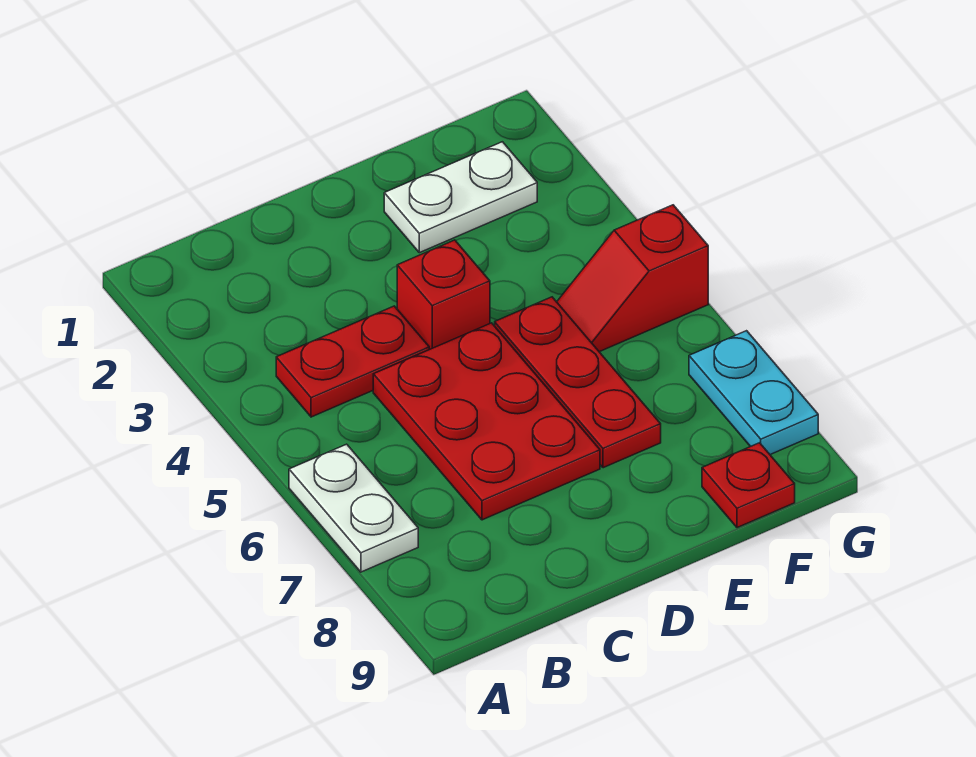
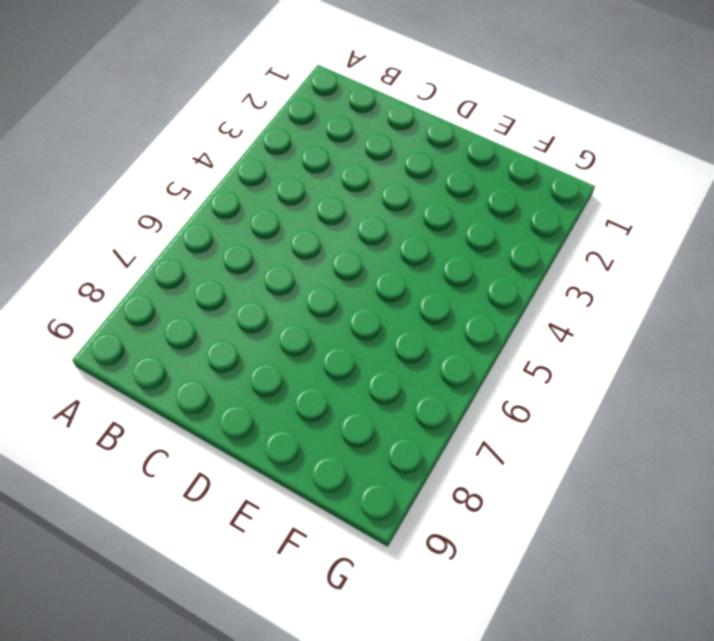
none -> white plate A6:A7 level 1
none -> red plate B4:C4 level 1

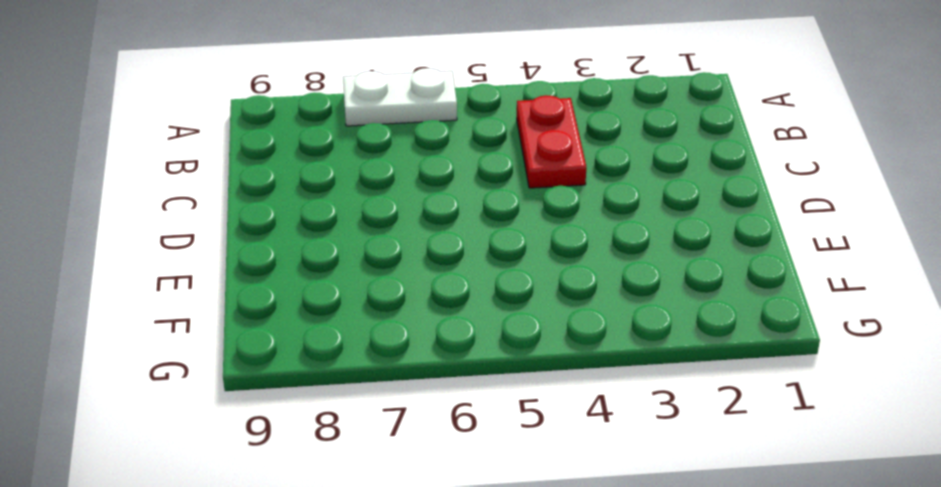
none -> red plate C5:D7 level 1
none -> red brick D4 level 1

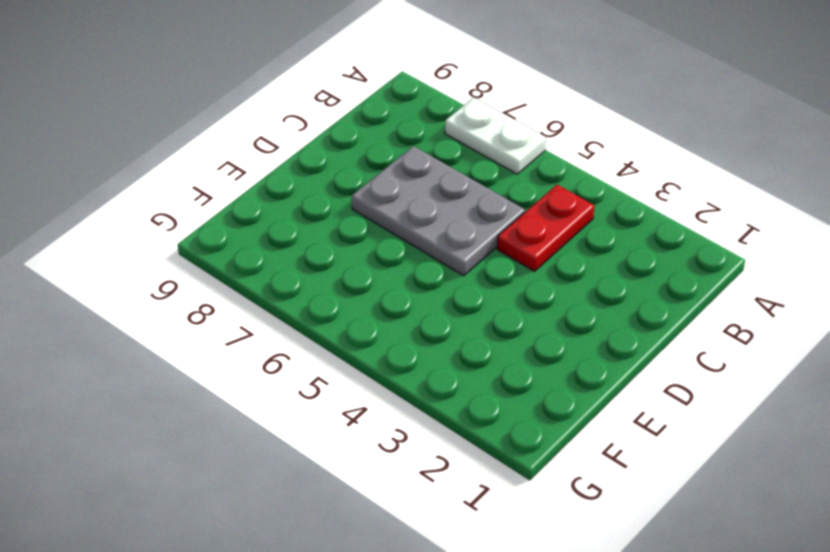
grey plate C5:D7 level 1 -> red plate C5:D7 level 1
none -> red brick D4 level 1
none -> white plate E2:F2 level 1

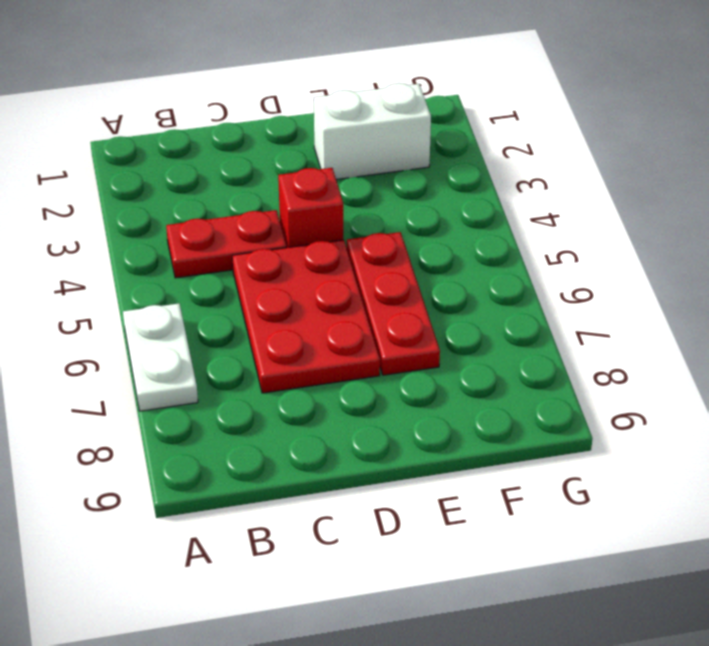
white brick E2:F2 level 1 -> white plate E2:F2 level 1
none -> red slope F5:G5 level 1 top G
none -> red plate F9 level 1

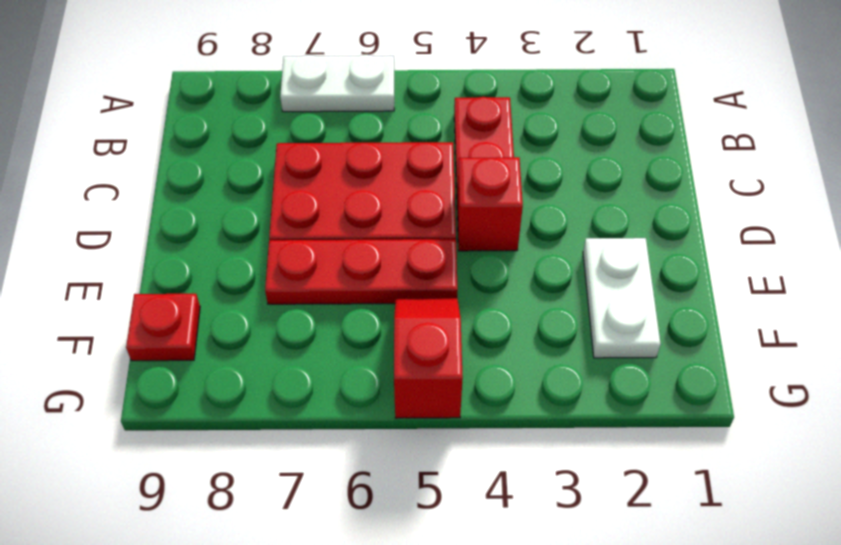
none -> cyan plate G7:G8 level 1

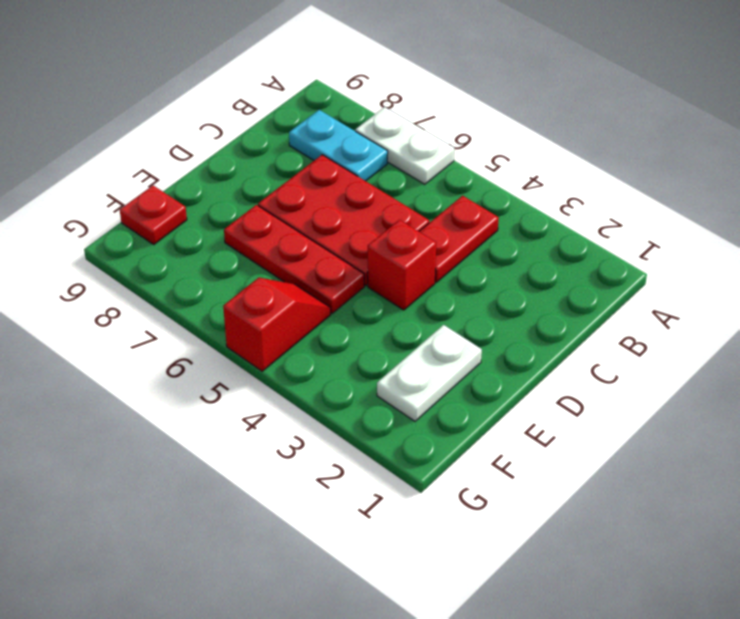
cyan plate B7:B8 level 1 -> cyan plate G7:G8 level 1

